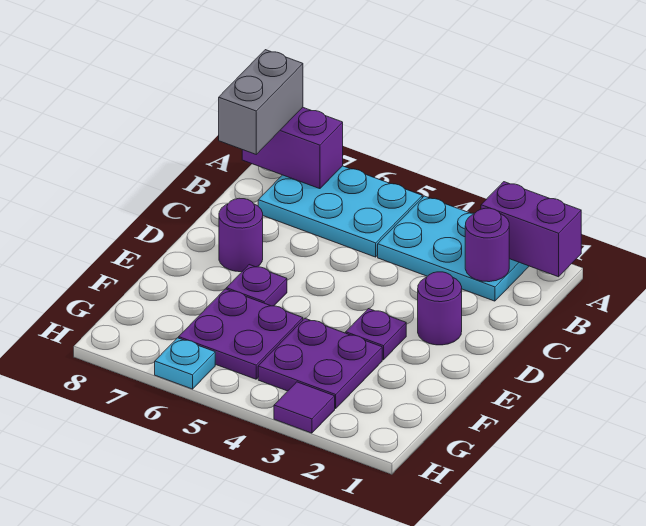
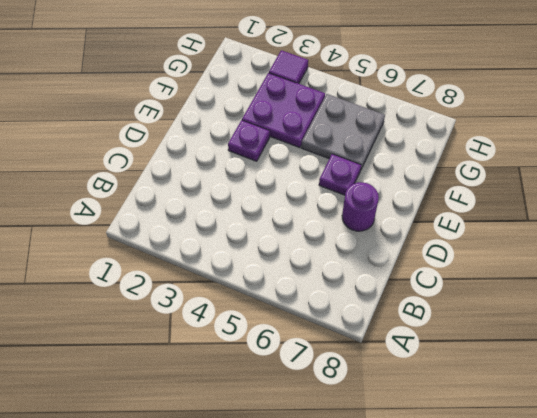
grey plate F5:G6 level 1 -> purple plate F5:G6 level 1
none -> cyan plate A2:B4 level 1
none -> cyan plate A5:B7 level 1
none -> purple round brick D2 level 1

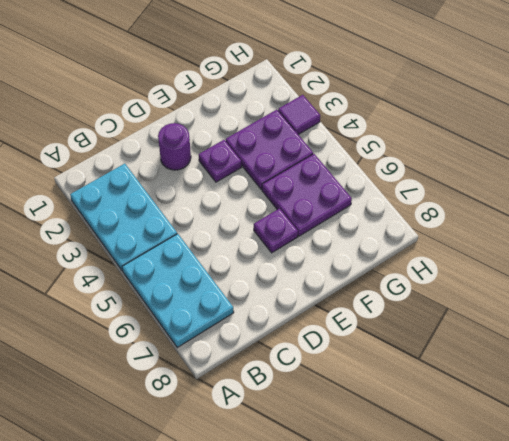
none -> purple round brick D7 level 1
none -> cyan plate H6 level 1
none -> purple brick A1:A2 level 2

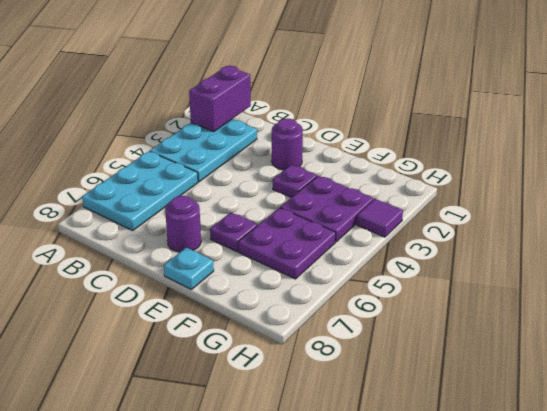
cyan plate E8 level 1 -> cyan plate H6 level 1
none -> purple brick A7:A8 level 2
none -> purple round brick B2 level 2
none -> grey brick A8:B8 level 3

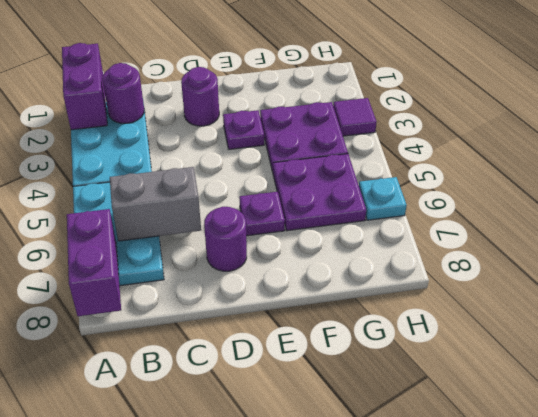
grey brick B6:C6 level 2 -> grey brick A8:B8 level 3

